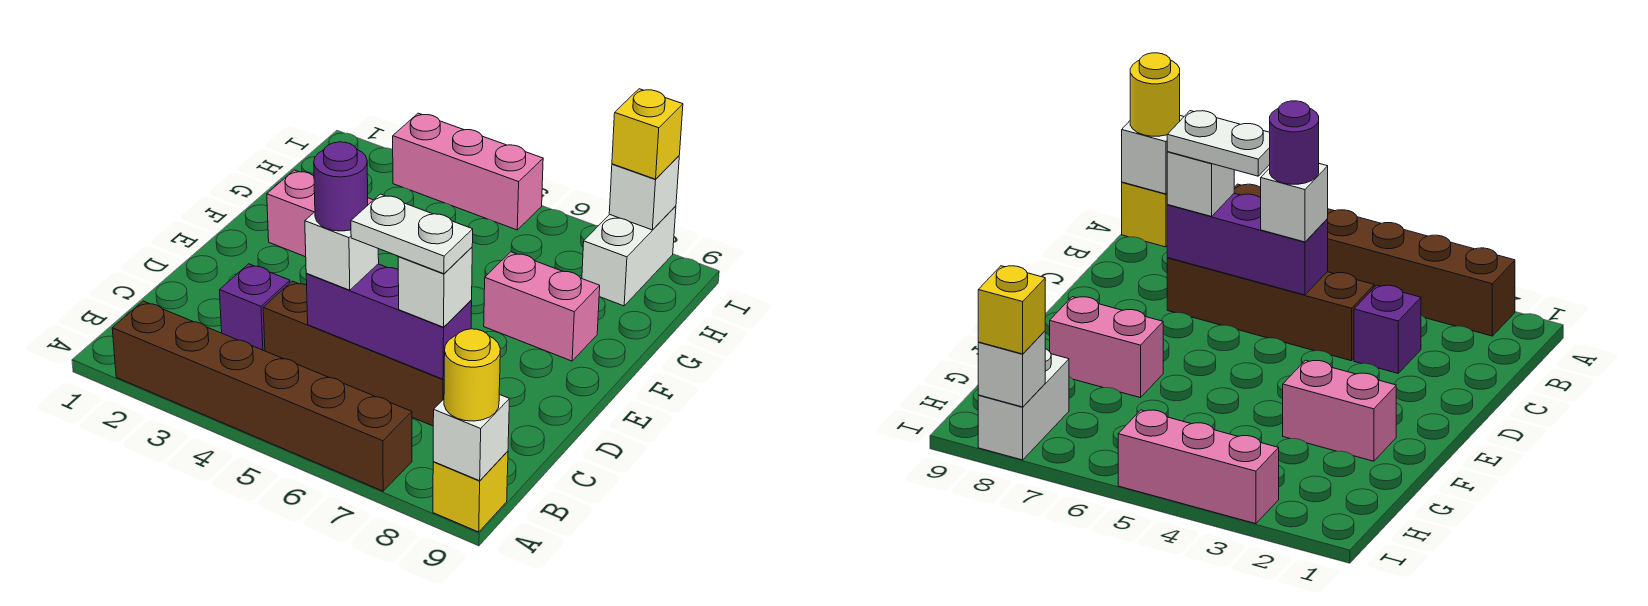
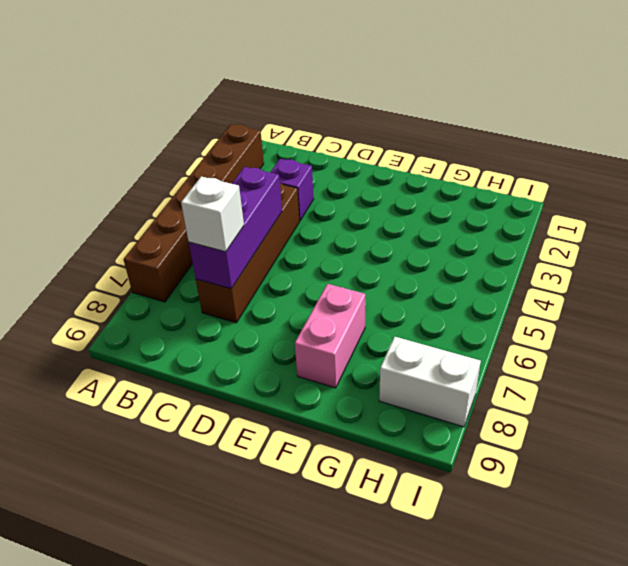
none -> yellow brick A9 level 1
none -> pink brick F2:F3 level 1
none -> pink brick I3:I5 level 1

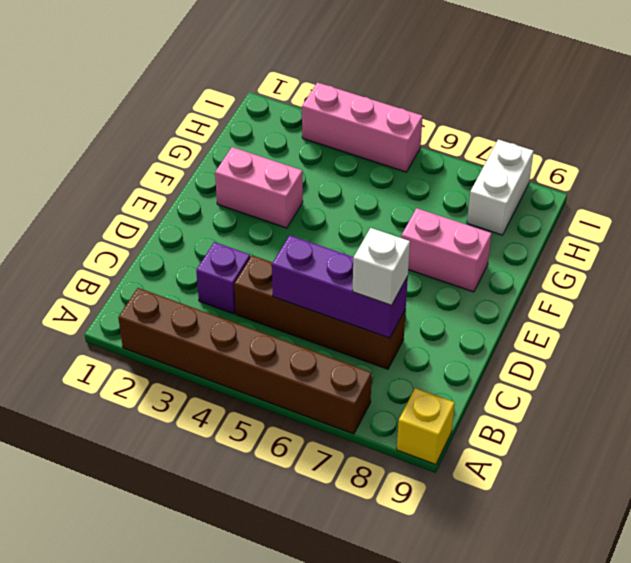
none -> white brick A9 level 2
none -> white brick I8 level 2
none -> yellow round brick A9 level 3

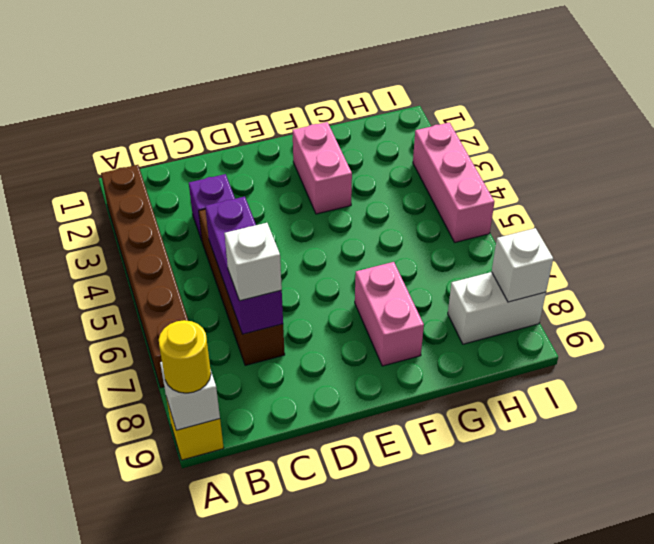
none -> white brick C5 level 3
none -> yellow brick I8 level 3
none -> purple round brick C5 level 4

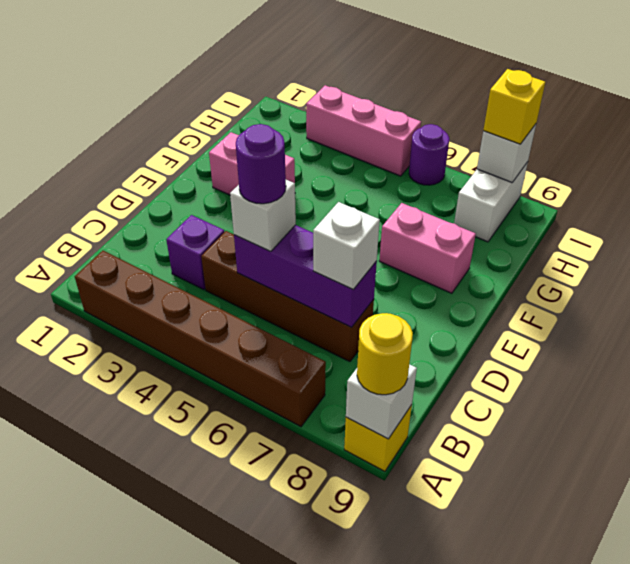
purple round brick I6 level 1 -> none
none -> white plate C6:C7 level 4

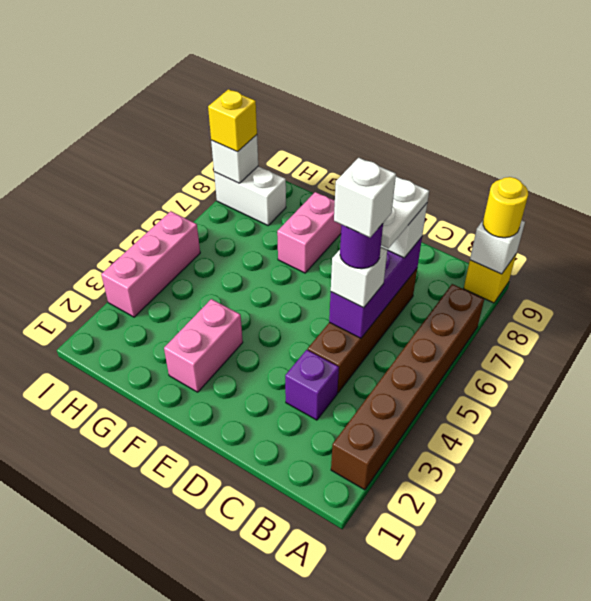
white brick C5 level 5 -> none

